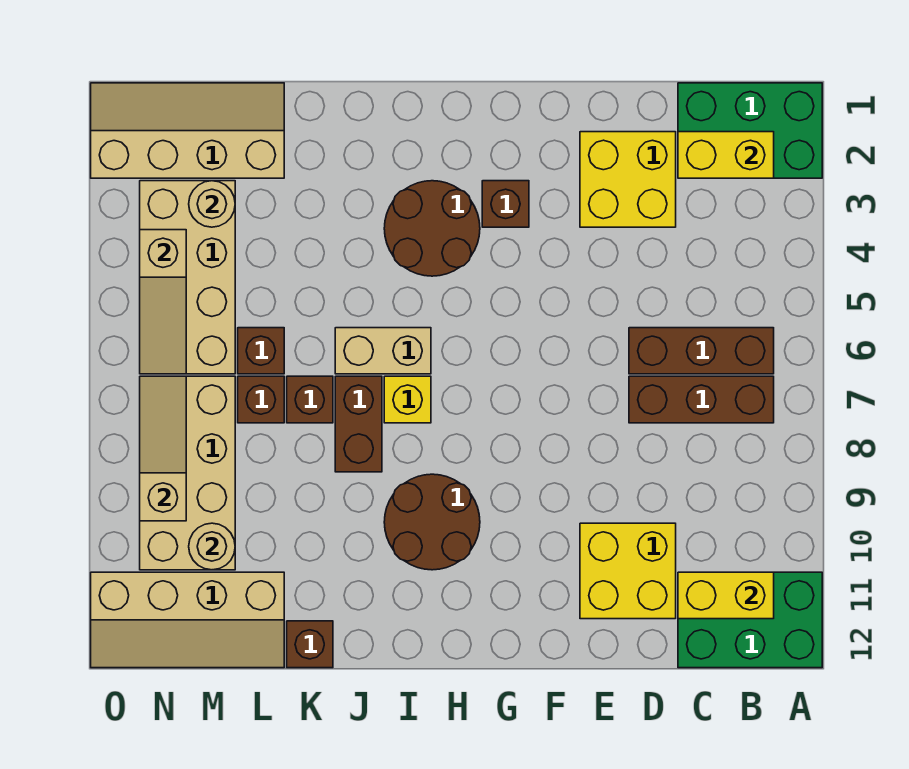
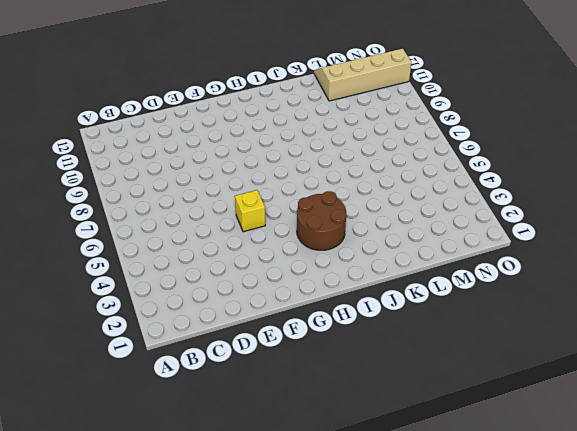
yellow brick F5 level 1 -> yellow brick I7 level 1
none -> green brick A1:C2 level 1
none -> green brick A11:C12 level 1
none -> brown brick B6:D6 level 1

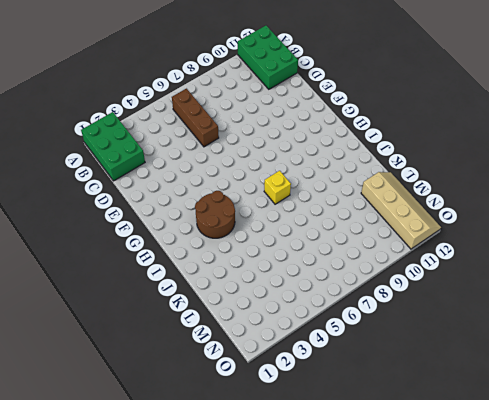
none -> brown brick B7:D7 level 1
none -> yellow brick D2:E3 level 1
none -> yellow brick D10:E11 level 1

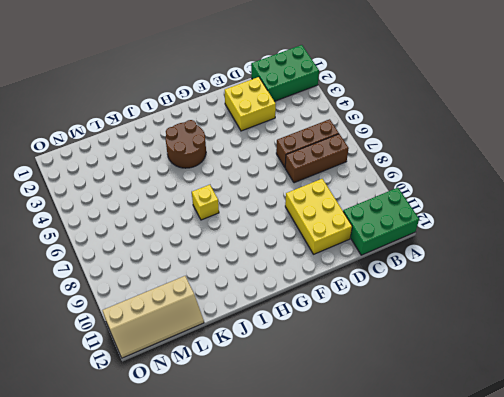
yellow brick D9:E11 level 1 -> yellow brick D10:E11 level 1
none -> brown brick G3 level 1
none -> brown round brick H9:I10 level 1
none -> tan brick I6:J6 level 1

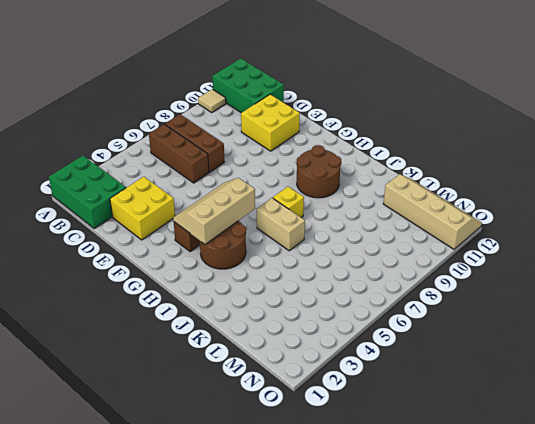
tan tile A10 level 1 -> none
tan slope G3:H5 level 2 top H -> none
none -> brown brick J7:J8 level 1
none -> brown brick K7 level 1
none -> brown brick K12 level 1

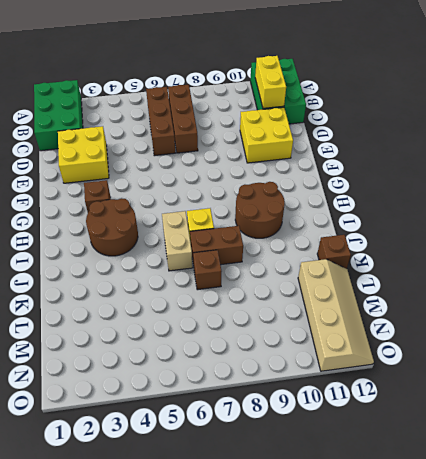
none -> tan slope L1:O2 level 1 top 2
none -> brown brick L6 level 1
none -> brown brick L7 level 1

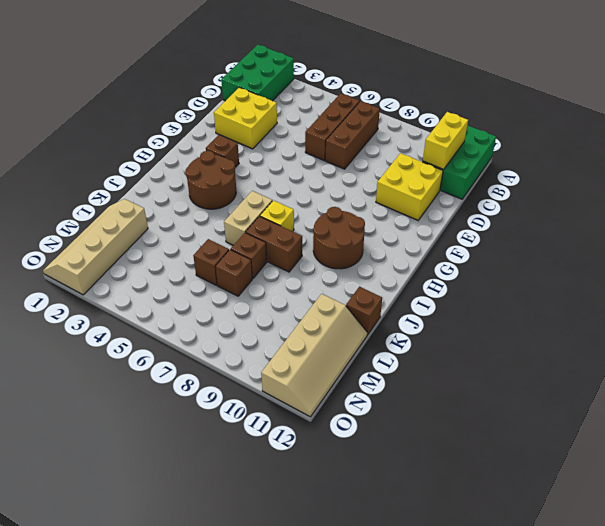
none -> tan brick M3:N6 level 1
none -> tan brick M7:N10 level 1
none -> yellow brick B2:C2 level 2

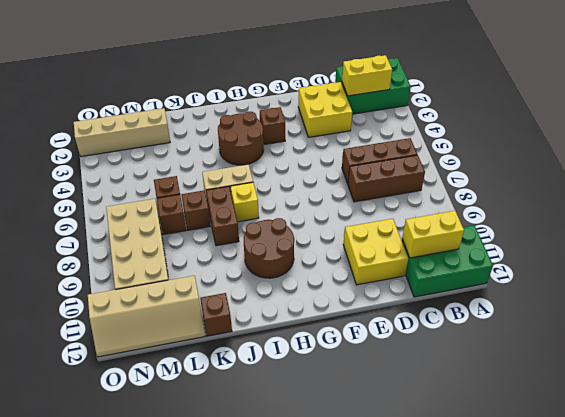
none -> tan brick M3:N6 level 1
none -> tan round brick M3 level 2
none -> tan round brick M10 level 2

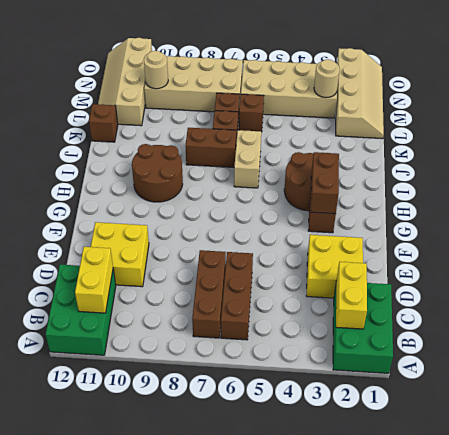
brown brick G3:H3 level 2 -> none
none -> yellow brick I7 level 1
none -> tan slope N4:N6 level 2 top 4
none -> tan slope N7:N9 level 2 top 9

